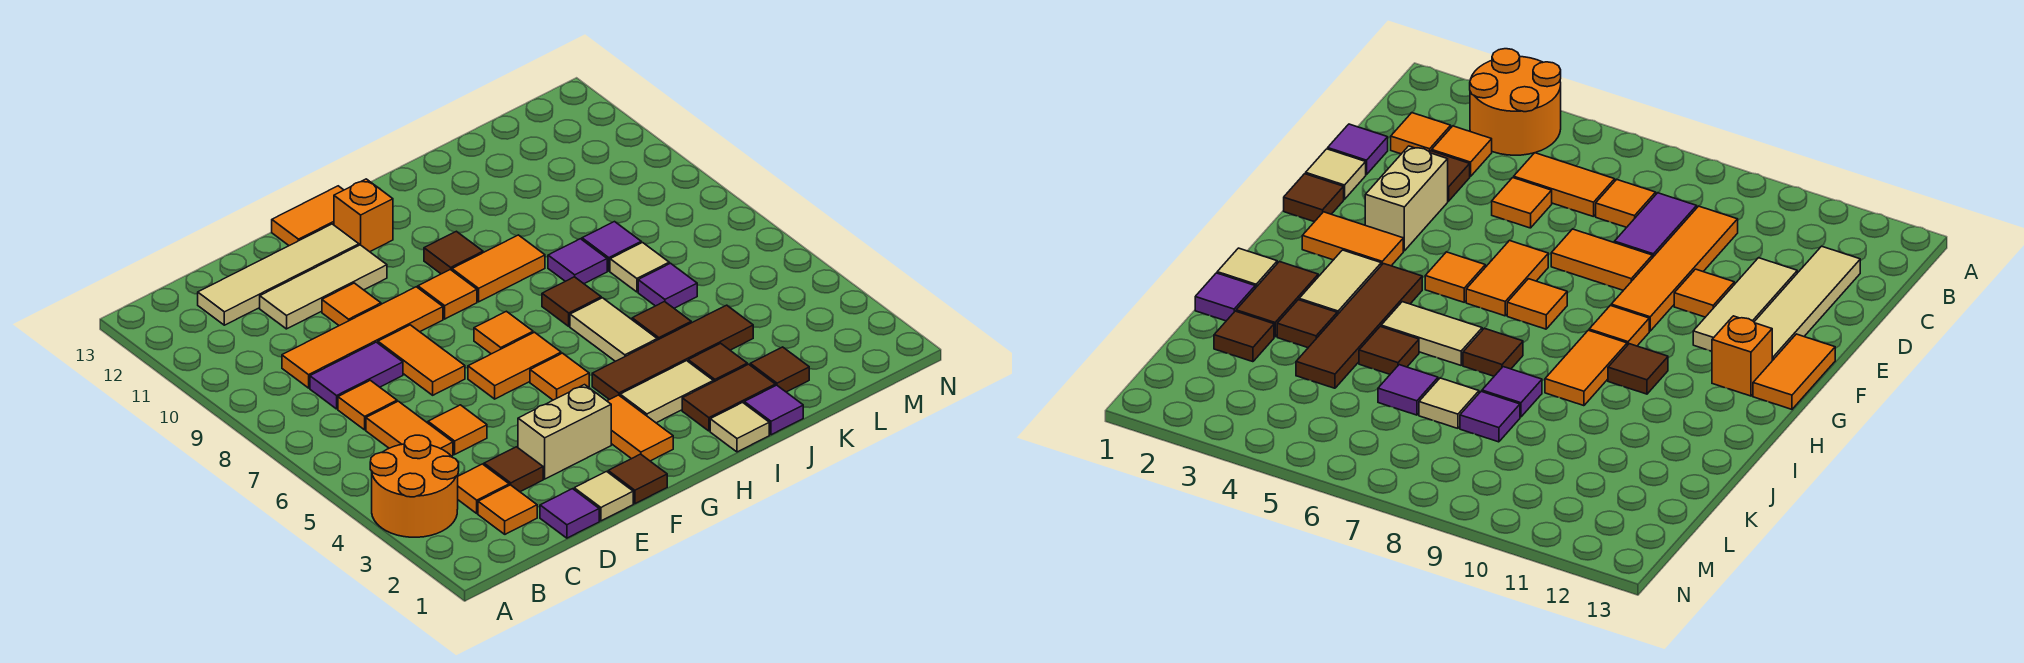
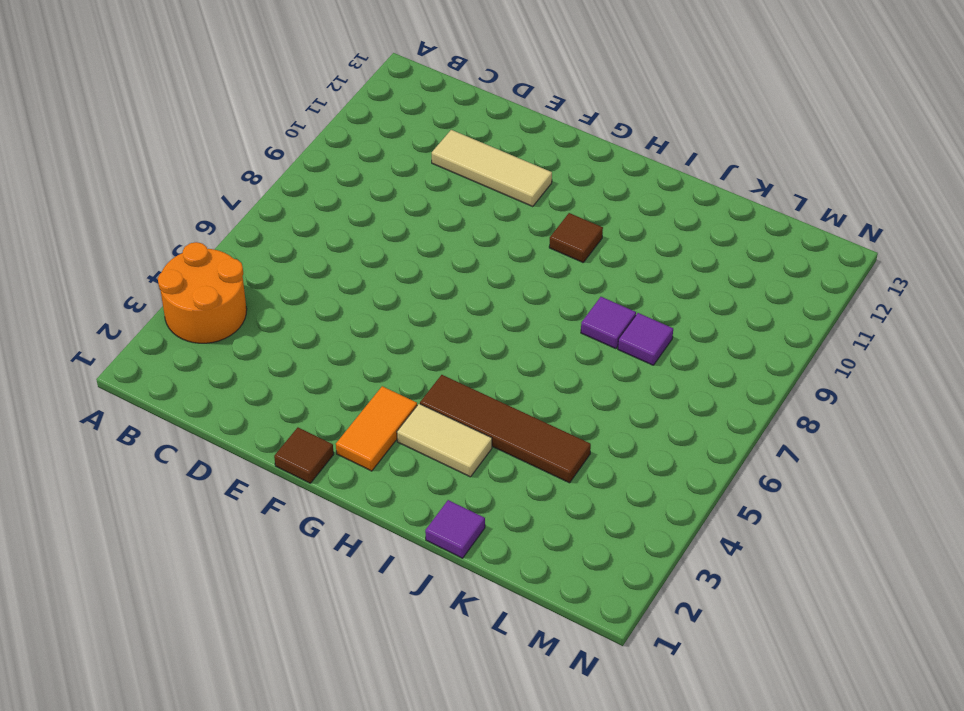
none -> orange tile C2 level 1
none -> orange tile C3 level 1
none -> orange tile C5:C6 level 1
none -> orange tile C7 level 1

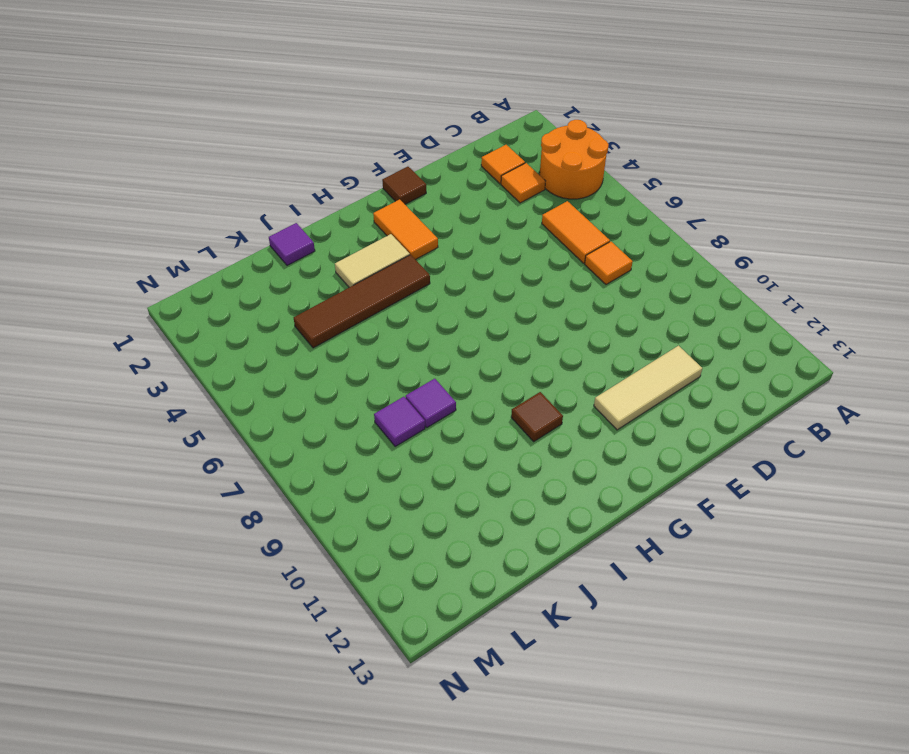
none -> purple tile C8:D8 level 1
none -> orange tile C9:F9 level 1
none -> tan tile C12:F12 level 1
none -> purple tile D1 level 1

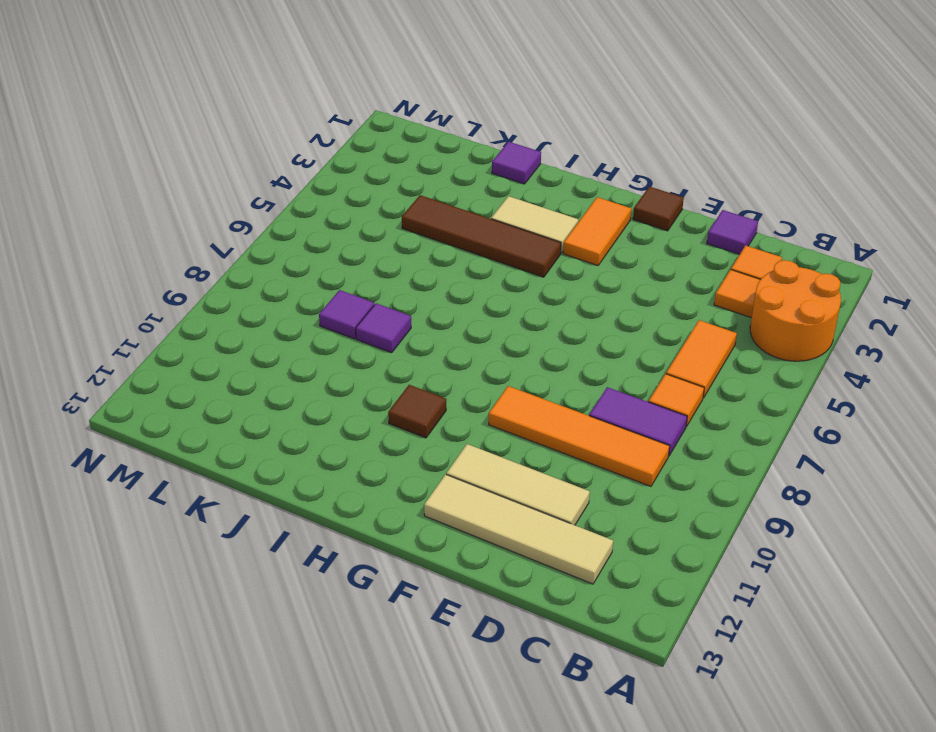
none -> brown tile D3 level 1
none -> orange tile D5 level 1
none -> tan tile E1 level 1
none -> tan brick E3:F3 level 1

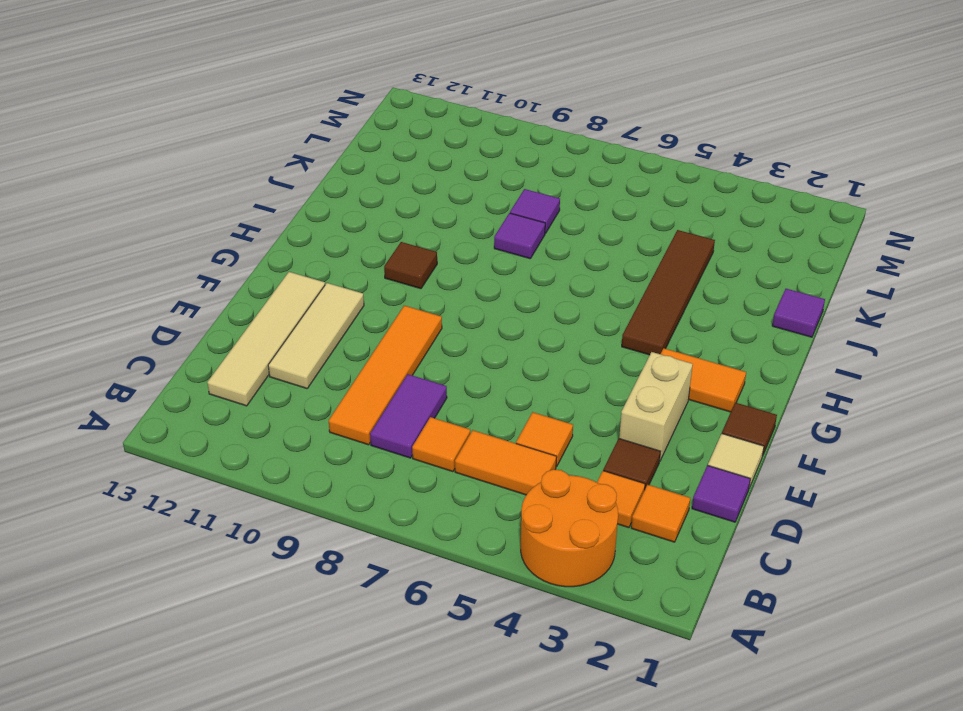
none -> orange tile E7:E8 level 1
none -> orange tile E10 level 1
none -> orange tile F6:G6 level 1
none -> orange tile F13:G13 level 1

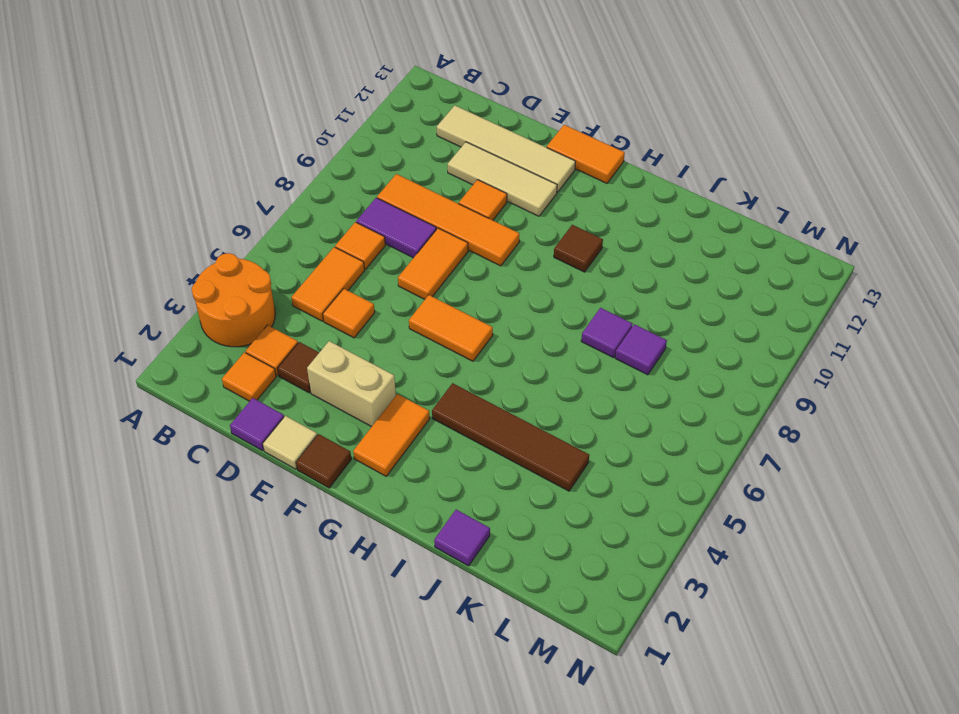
none -> orange tile G5 level 1
none -> orange tile G7 level 1
none -> orange tile G9 level 1
none -> orange brick G12 level 1

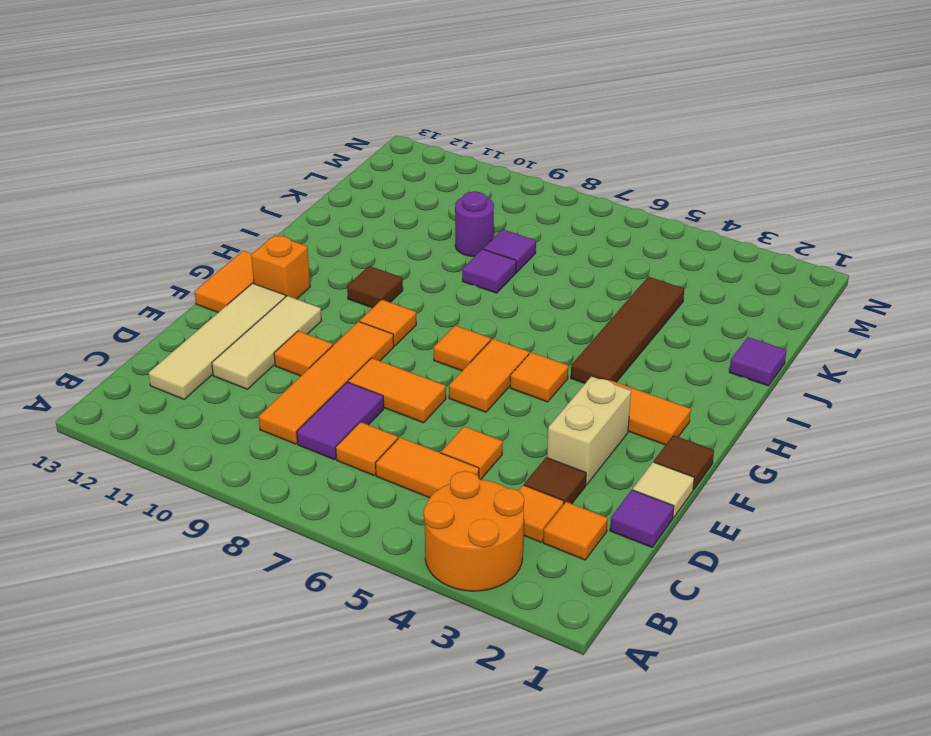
purple round brick K9 level 1 -> none
none -> tan tile H3:I3 level 1
none -> orange tile H9:I9 level 1
none -> tan tile I1 level 1
none -> brown tile I2:J2 level 1

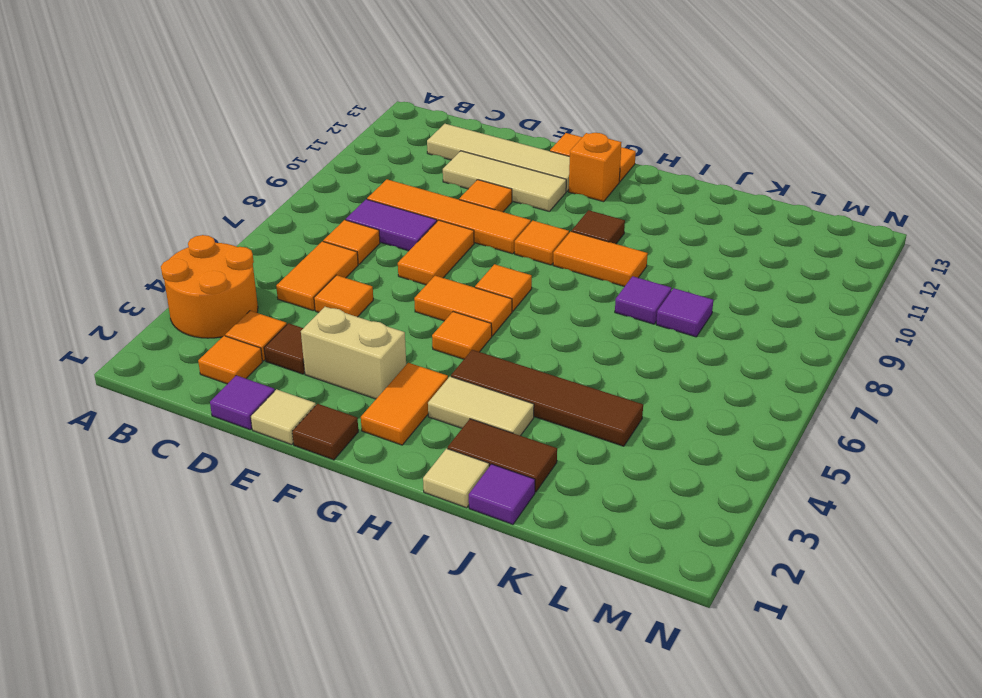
none -> tan tile I5:I6 level 1
none -> brown tile I7 level 1
none -> brown tile J3 level 1
none -> brown tile J5 level 1

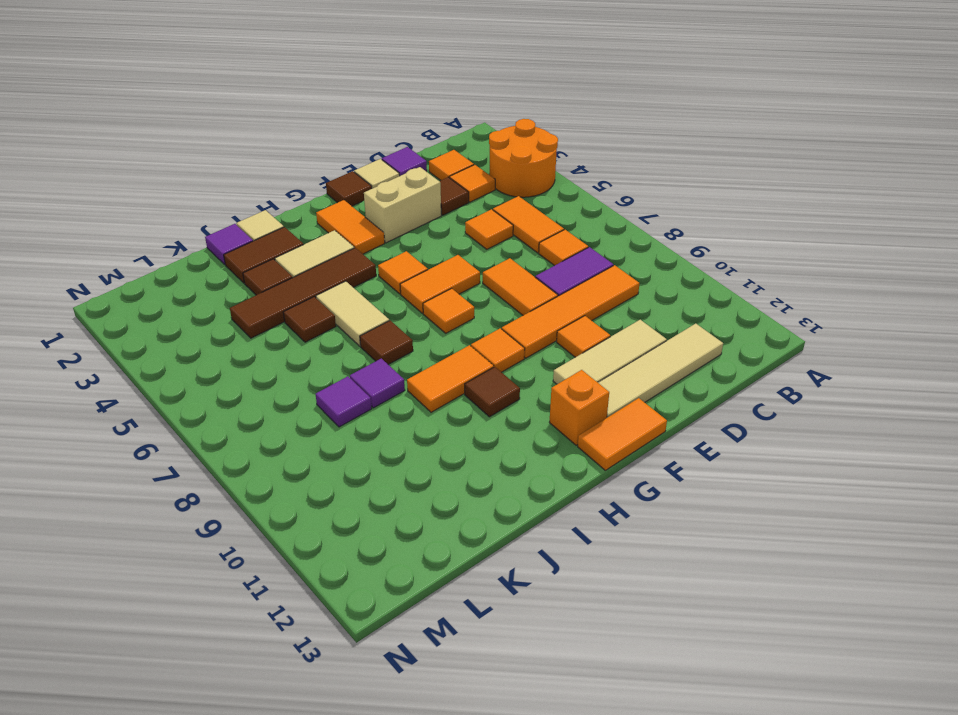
none -> brown tile K2 level 1
none -> purple tile K6 level 1
none -> tan tile K7 level 1

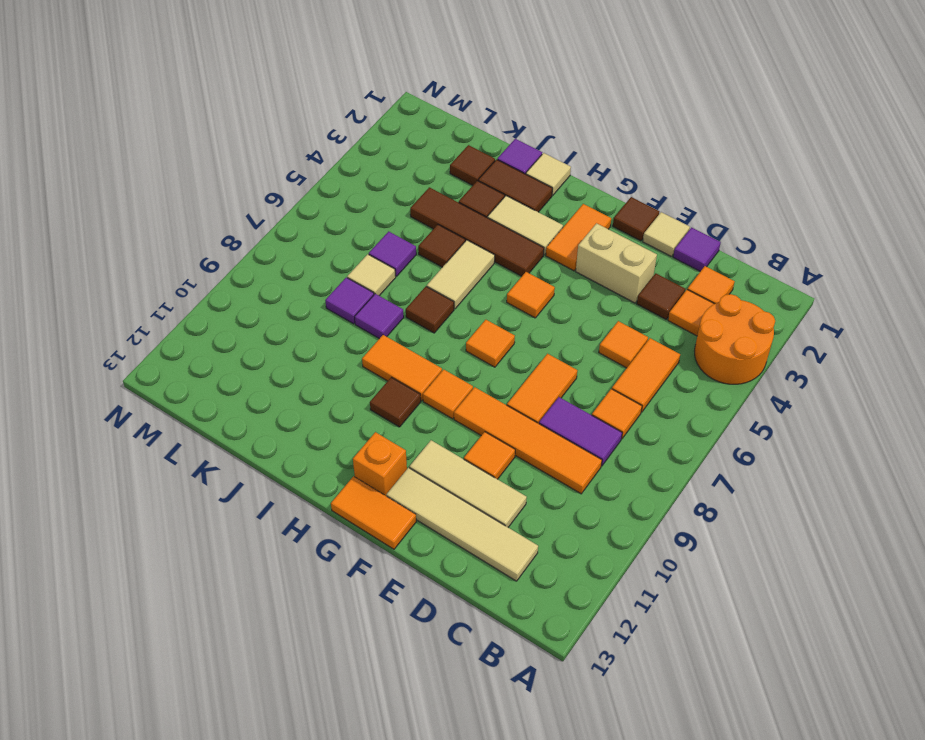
none -> orange tile F6:G6 level 1

